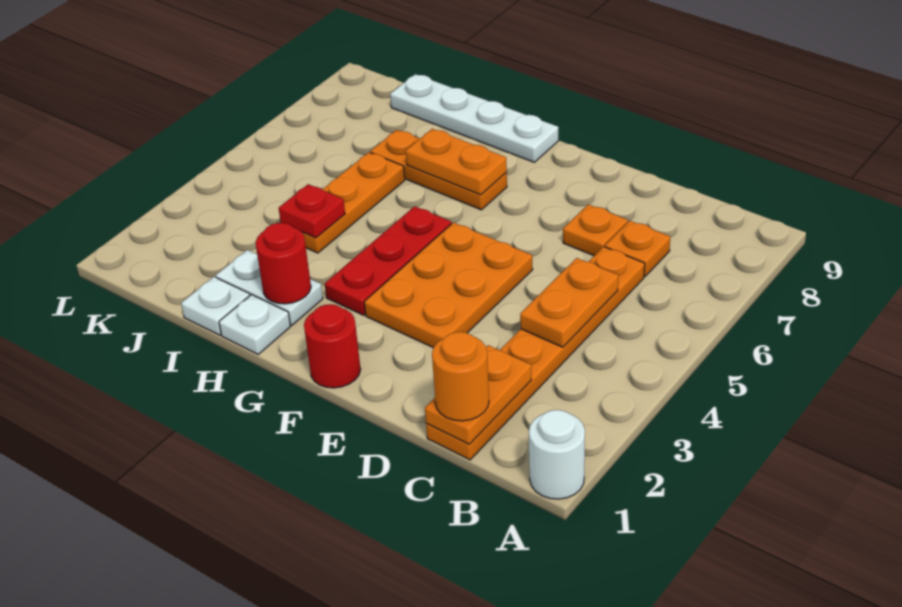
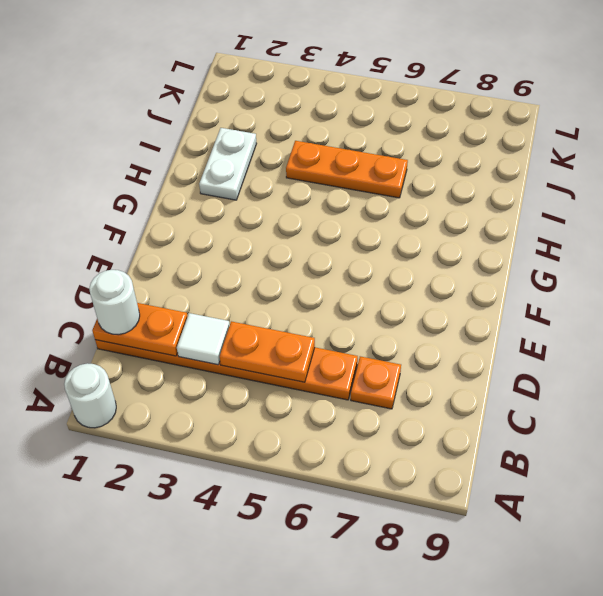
white round brick C1 level 3 -> orange round brick C1 level 3
white tile C3 level 2 -> none
none -> orange plate D7 level 1
none -> orange plate E3:F5 level 1
none -> red round brick F1 level 1

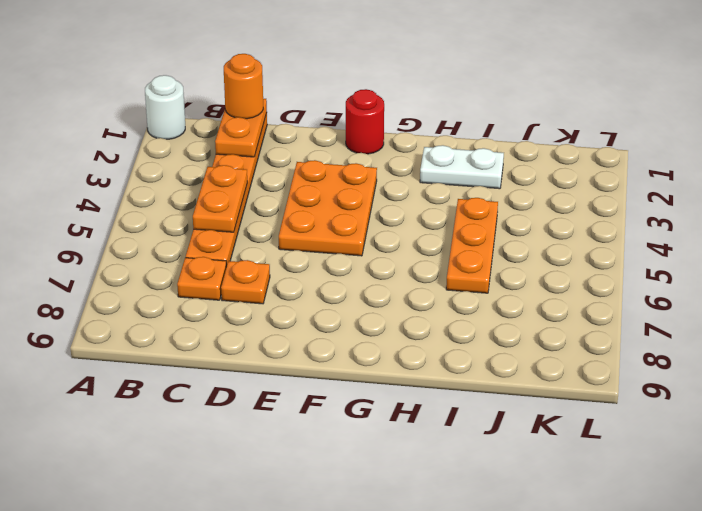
none -> red plate G3:G5 level 1
none -> orange plate G7:I7 level 1
none -> white plate G9:J9 level 1

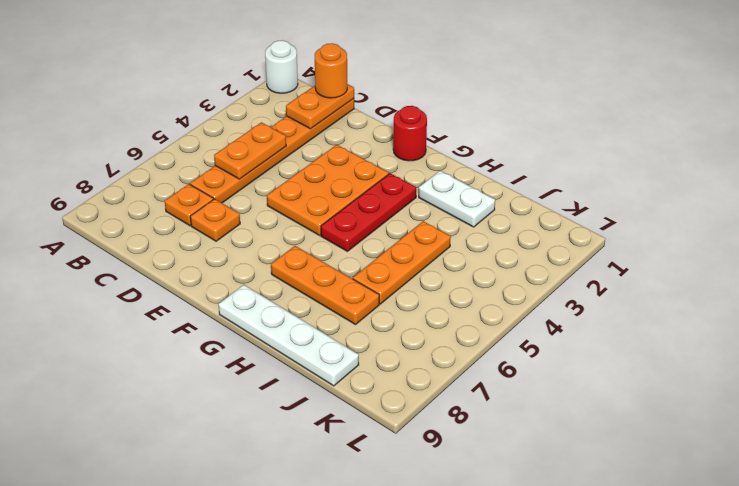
none -> white plate H1 level 1
none -> white plate I1 level 1
none -> orange plate G7:H7 level 2

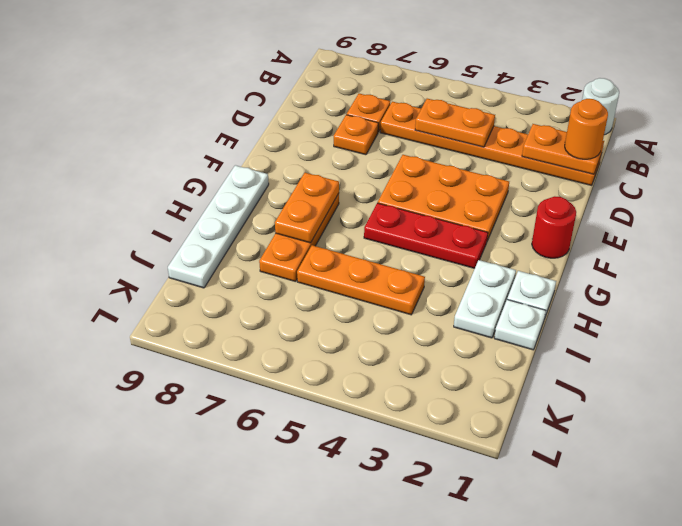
none -> red round brick H2 level 2
none -> red plate I4 level 2

